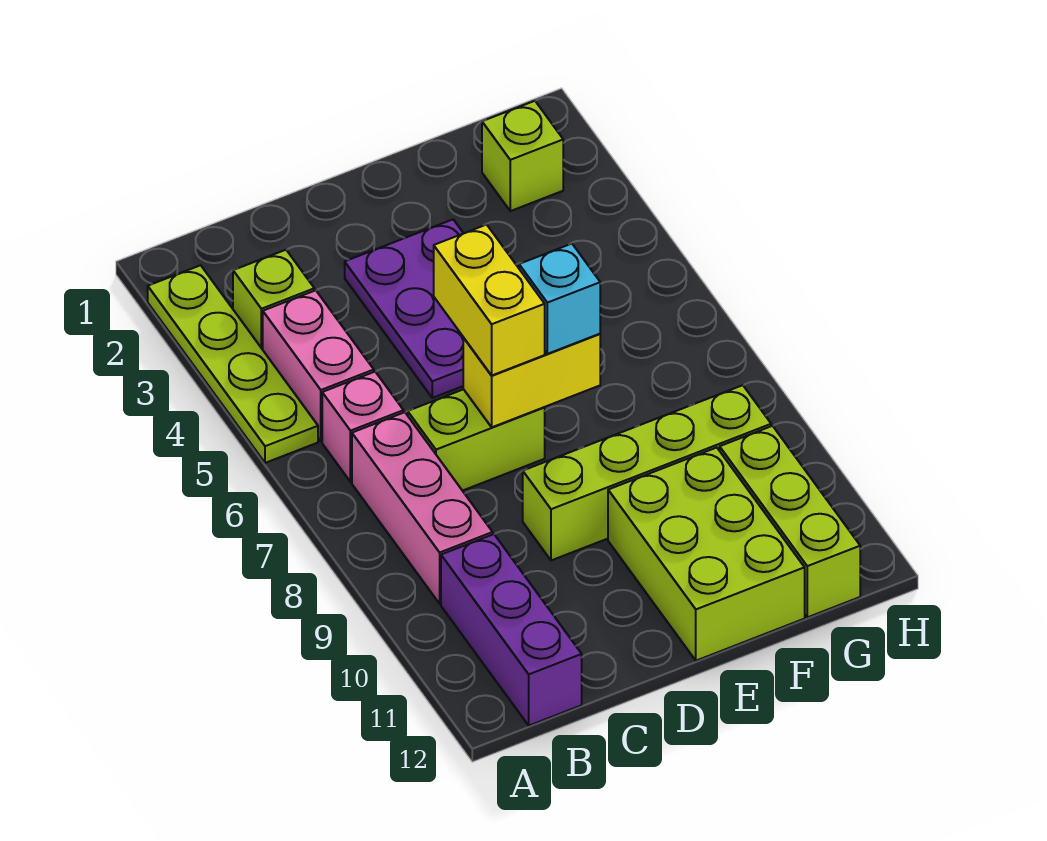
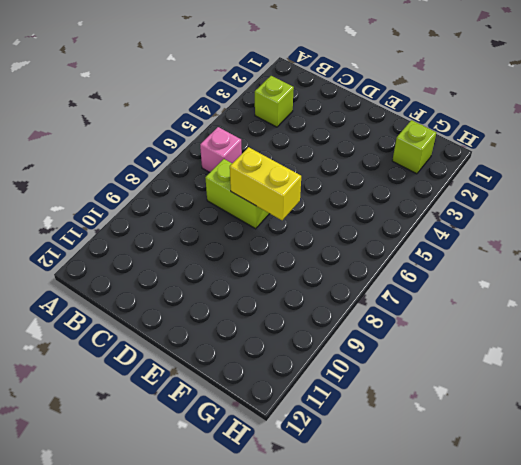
none -> lime plate A2:A5 level 1
none -> pink brick B4:B5 level 1
none -> pink brick B7:B9 level 1

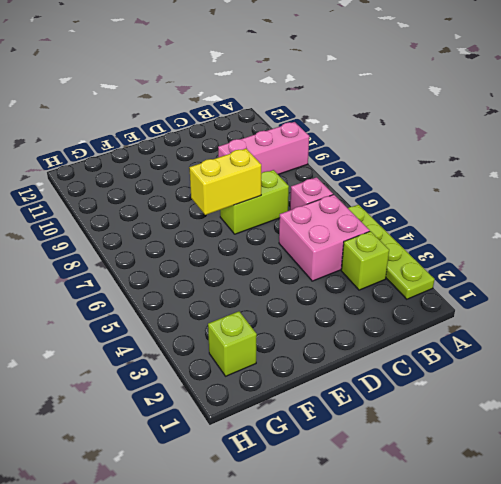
pink brick A9:C9 level 1 -> pink brick B7:B9 level 1
pink brick B4:C5 level 1 -> pink brick B4:B5 level 1
none -> purple brick B10:B12 level 1
none -> purple plate D3:E5 level 1
none -> lime brick D9:G9 level 1

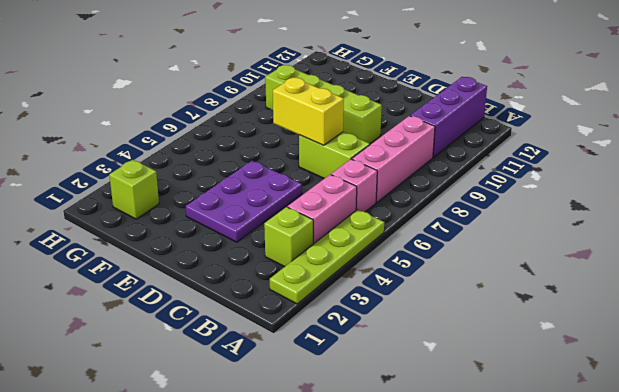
none -> lime brick E10:F12 level 1
none -> lime brick G10:G12 level 1
none -> yellow brick D6:D7 level 3

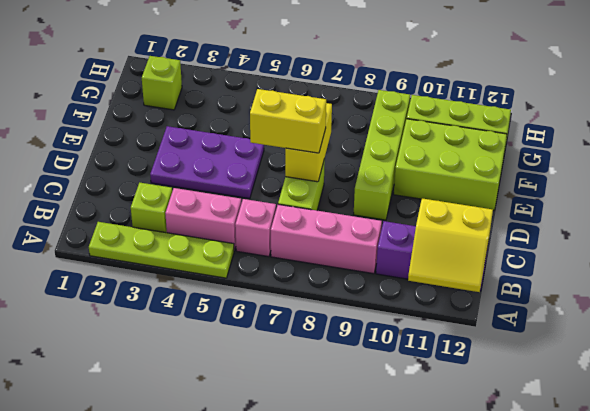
yellow slope A11:B12 level 2 top B -> none
none -> cyan brick E7 level 3

